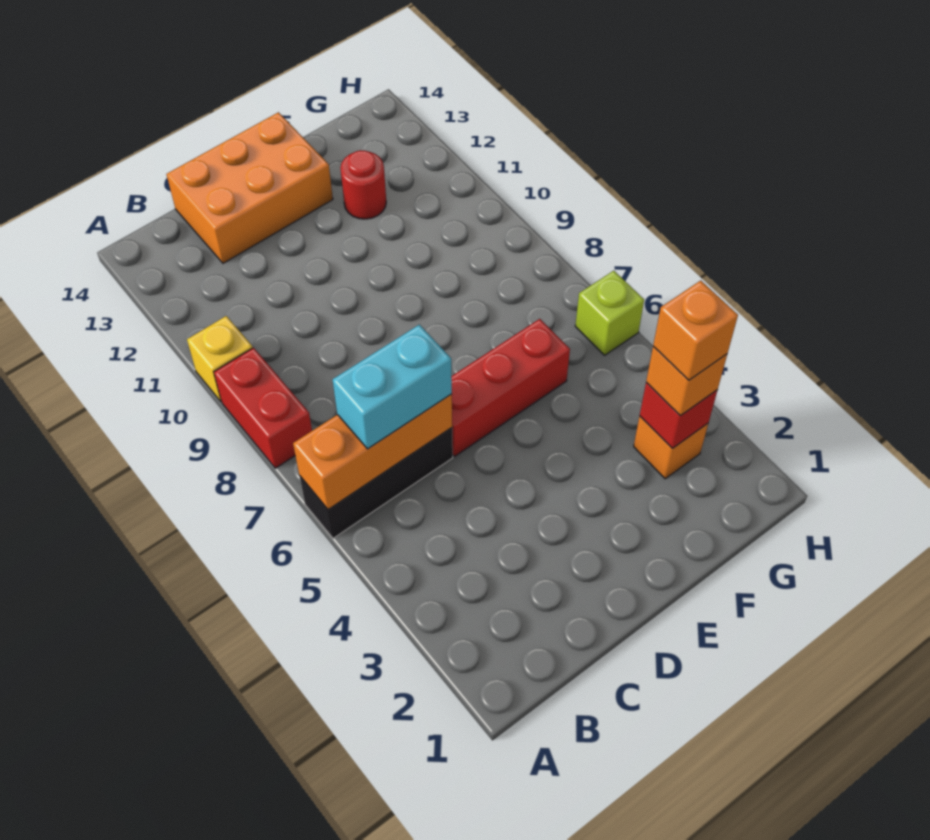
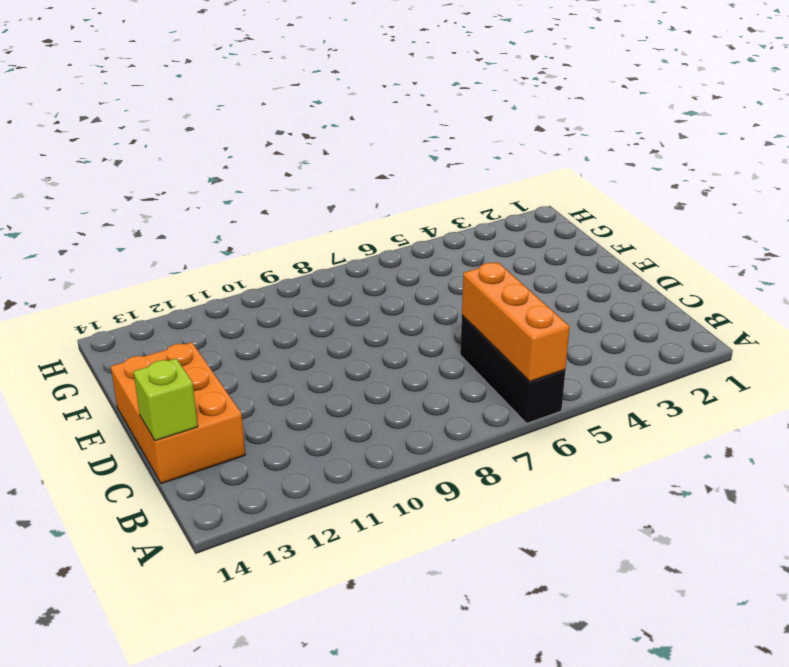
lime brick C14 level 2 -> lime brick H6 level 1
none -> red brick A8:A9 level 1
none -> yellow brick A10 level 1
none -> red brick D6:F6 level 1

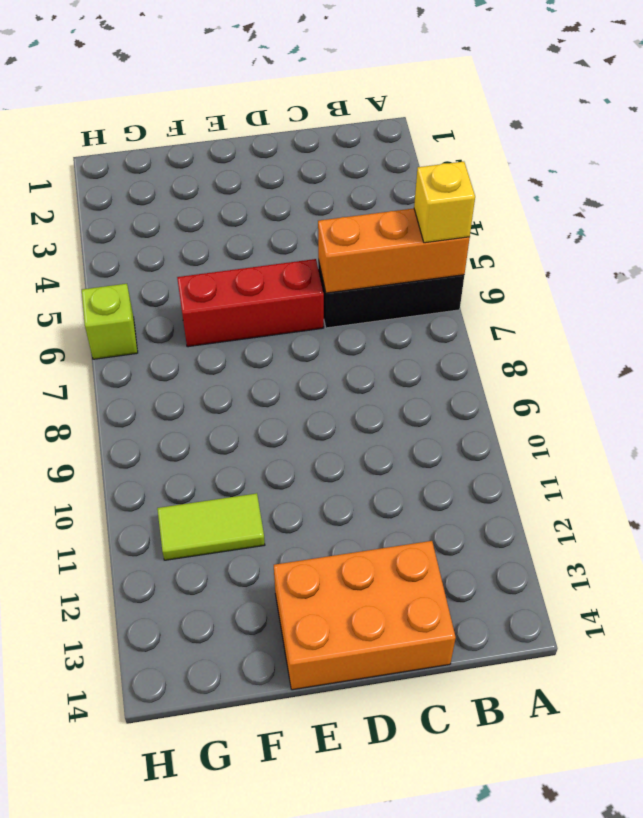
yellow brick A6 level 3 -> yellow brick A10 level 1
lime tile F11:G11 level 1 -> none
none -> red brick A8:A9 level 1
none -> red round brick F12 level 1
none -> orange brick G3 level 1

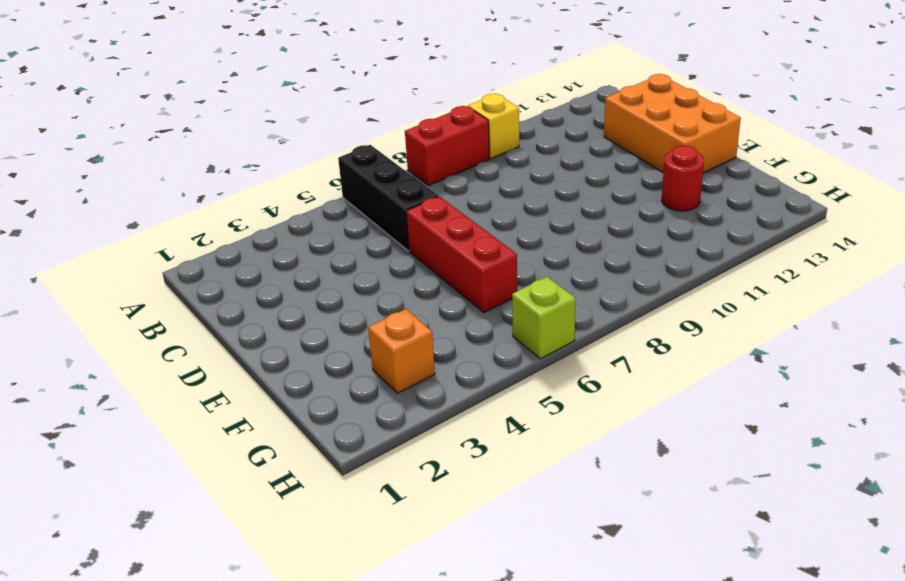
none -> orange brick A6:C6 level 2
none -> red brick G3 level 2
none -> cyan brick B6:C6 level 3

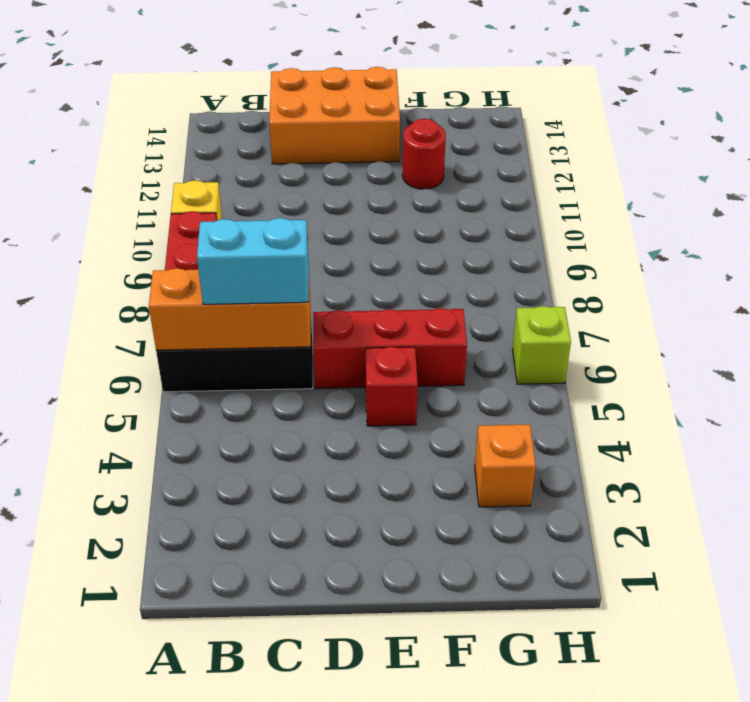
red brick E5 level 1 -> red brick G3 level 2
none -> orange brick G3 level 3
none -> orange brick G3 level 4

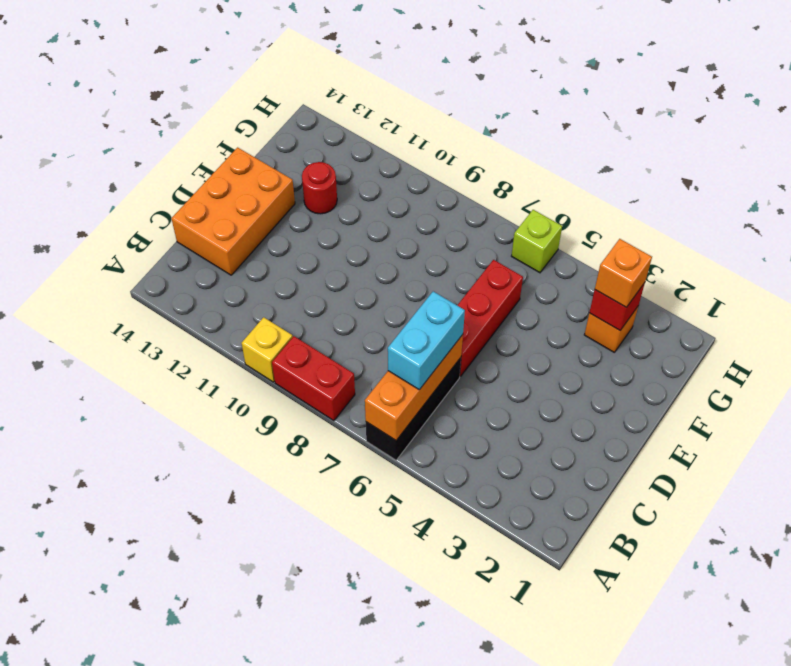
none -> orange brick G3 level 4

